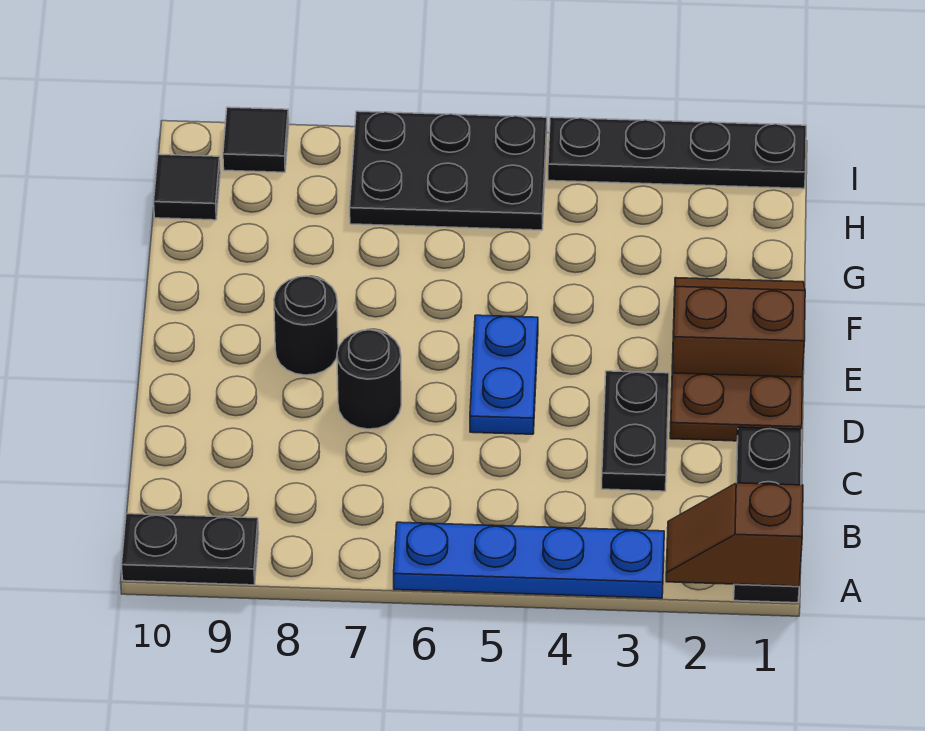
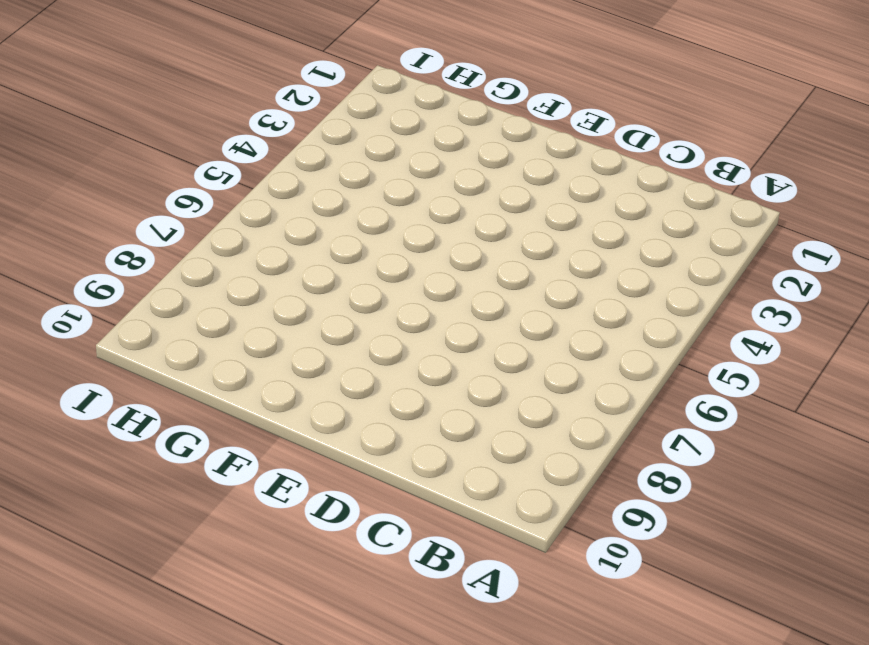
none -> black plate A1:C1 level 1
none -> blue plate A3:A6 level 1
none -> black plate A9:A10 level 1

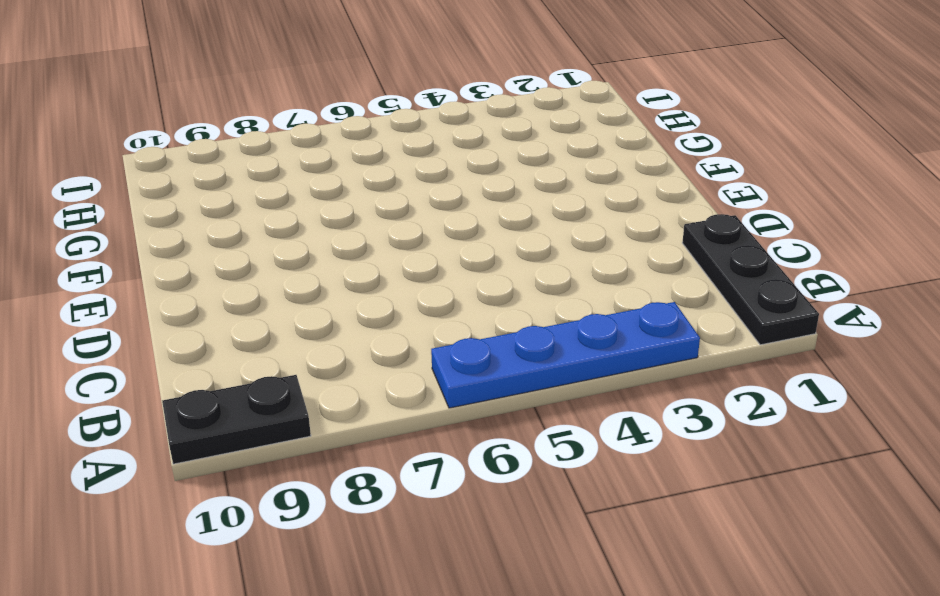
none -> black plate C3:D3 level 1
none -> brown plate D1:D2 level 1
none -> blue plate D5:E5 level 1

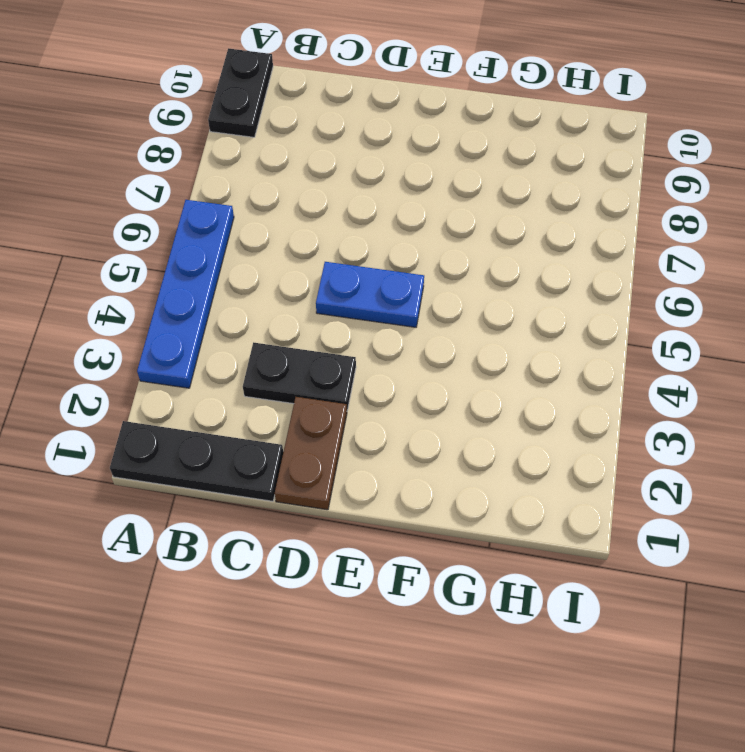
none -> black round brick D7 level 1
none -> brown slope E1:F2 level 1 top E
none -> black round brick E8 level 1

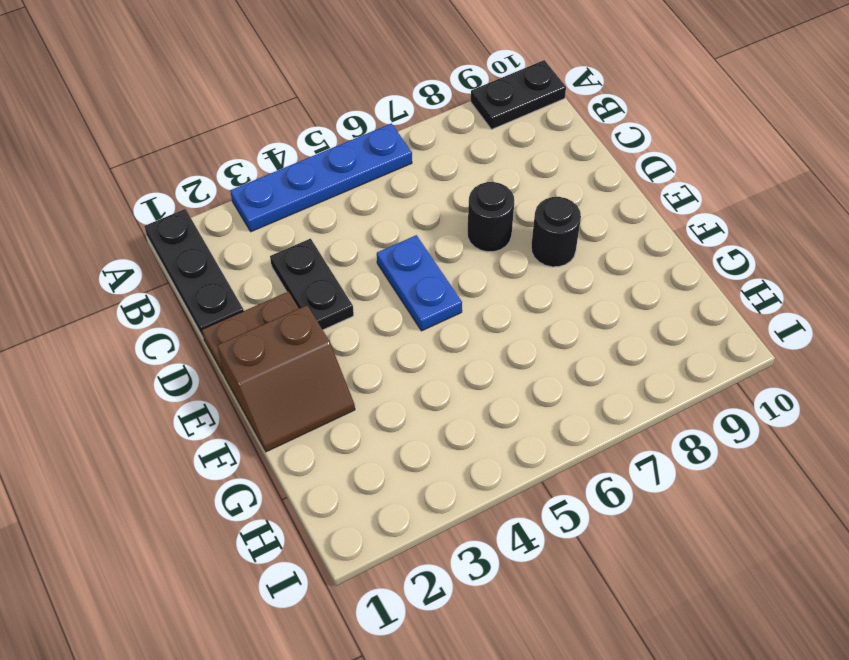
none -> black plate H5:I7 level 1
none -> black tile H10 level 1
none -> black plate I1:I4 level 1

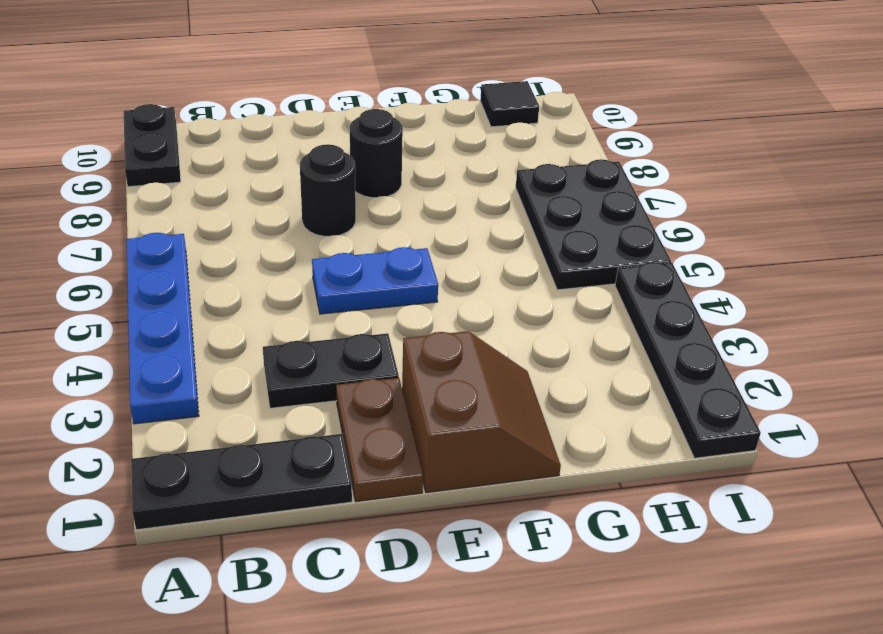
none -> black tile I9 level 1
none -> brown slope A1:A2 level 2 top 1

